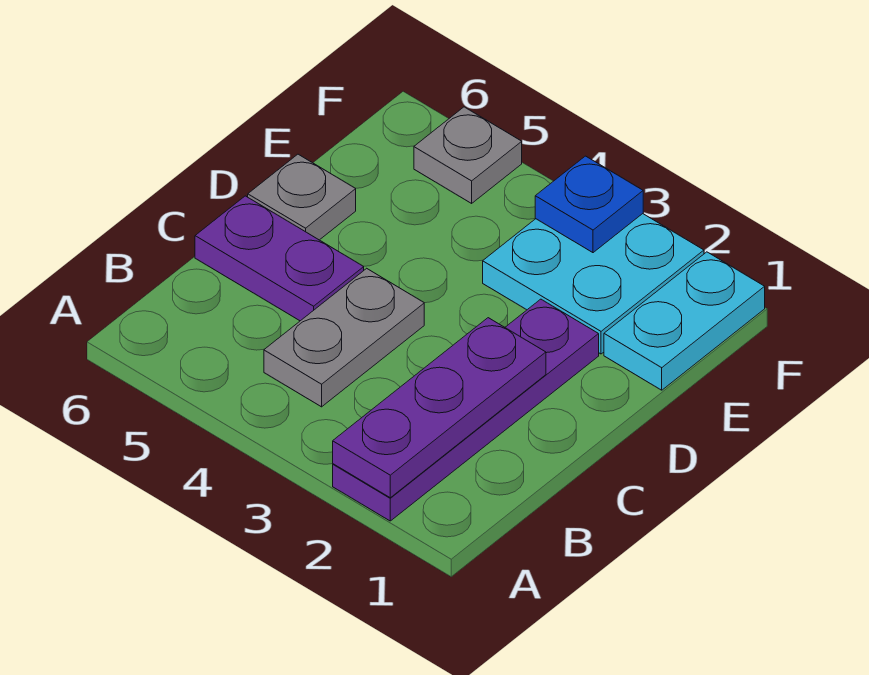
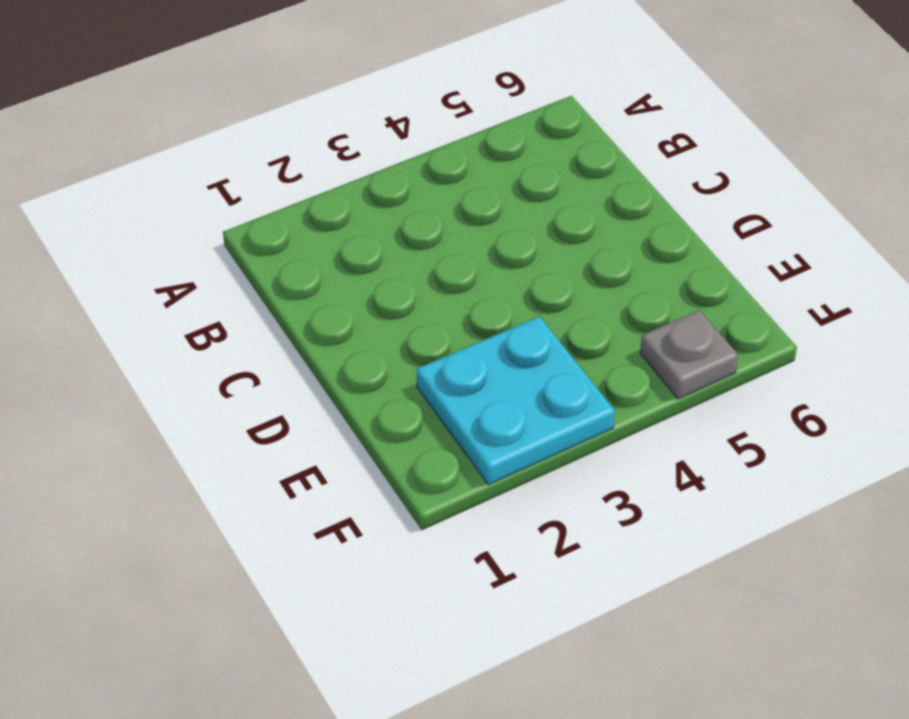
none -> purple plate A2:D2 level 1
none -> grey plate B4:C4 level 1

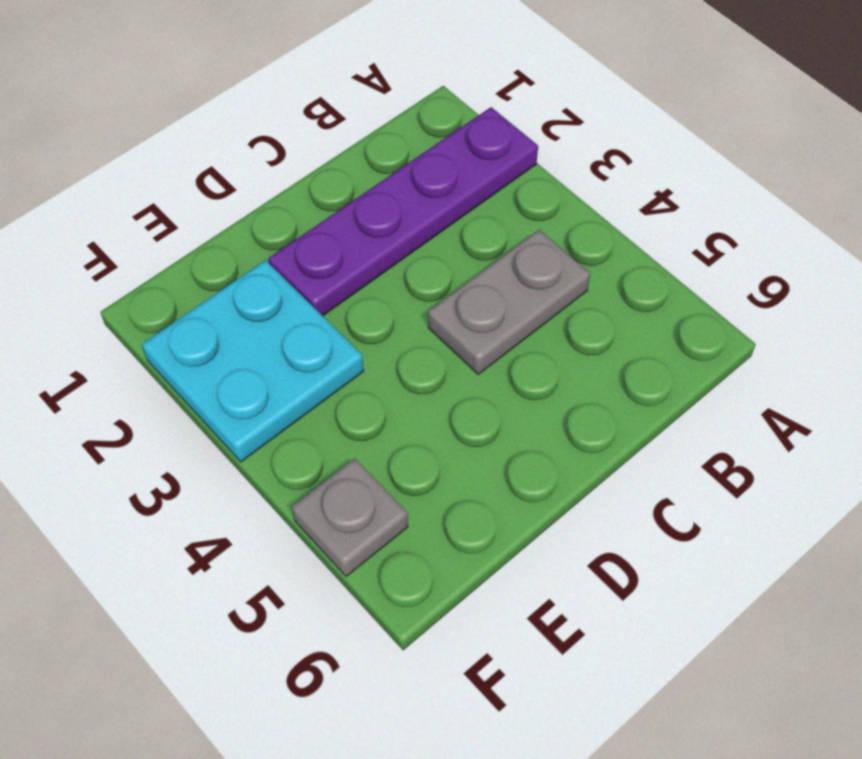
none -> purple plate C5:C6 level 1
none -> grey plate D6 level 1

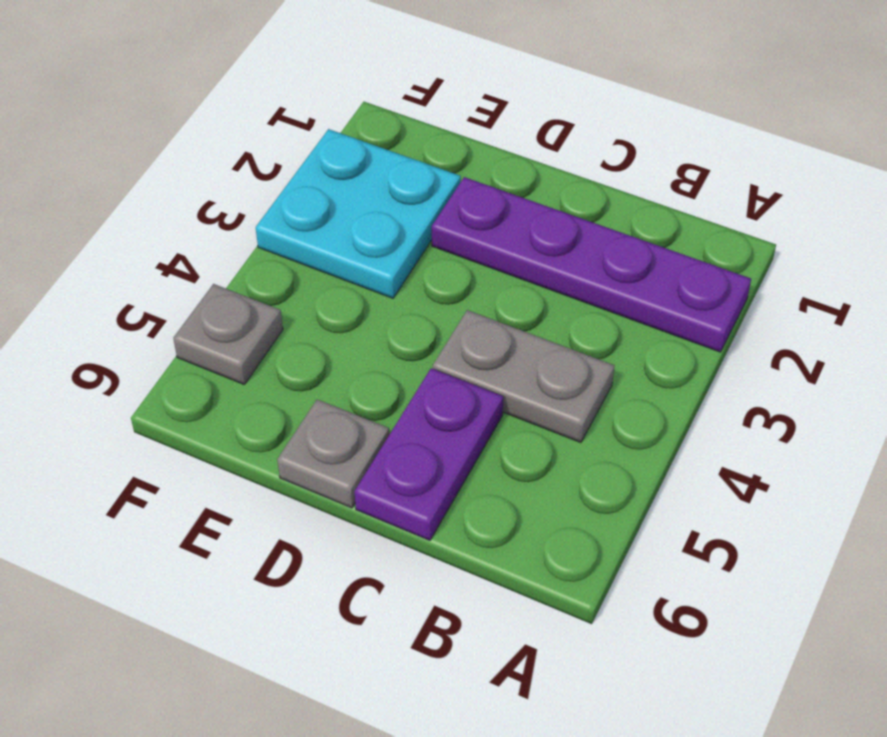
none -> cyan plate E1:F1 level 1
none -> purple plate A2:C2 level 2

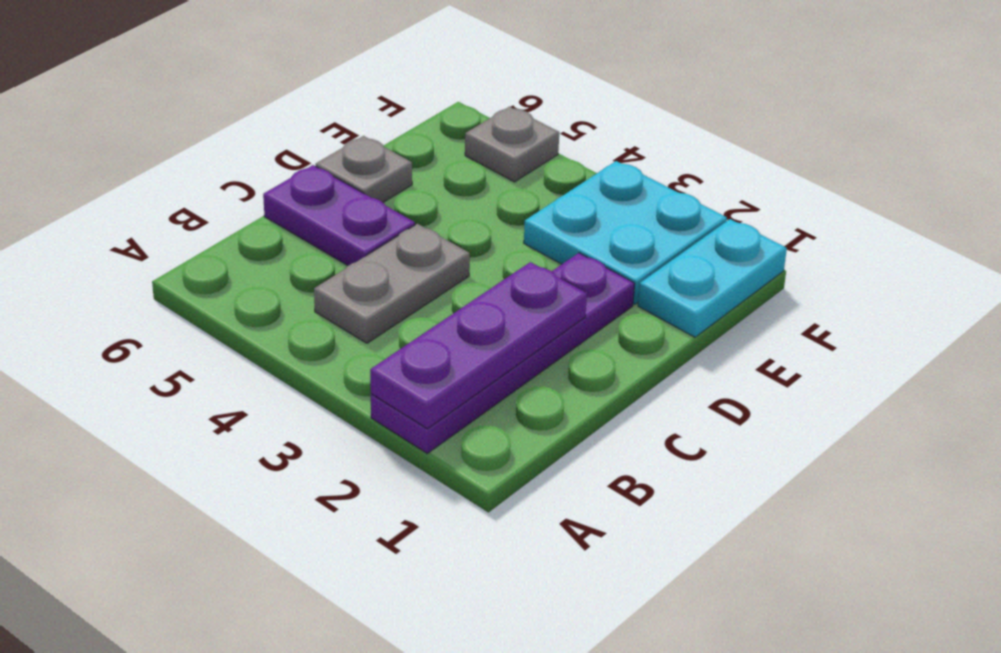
none -> blue plate F3 level 2

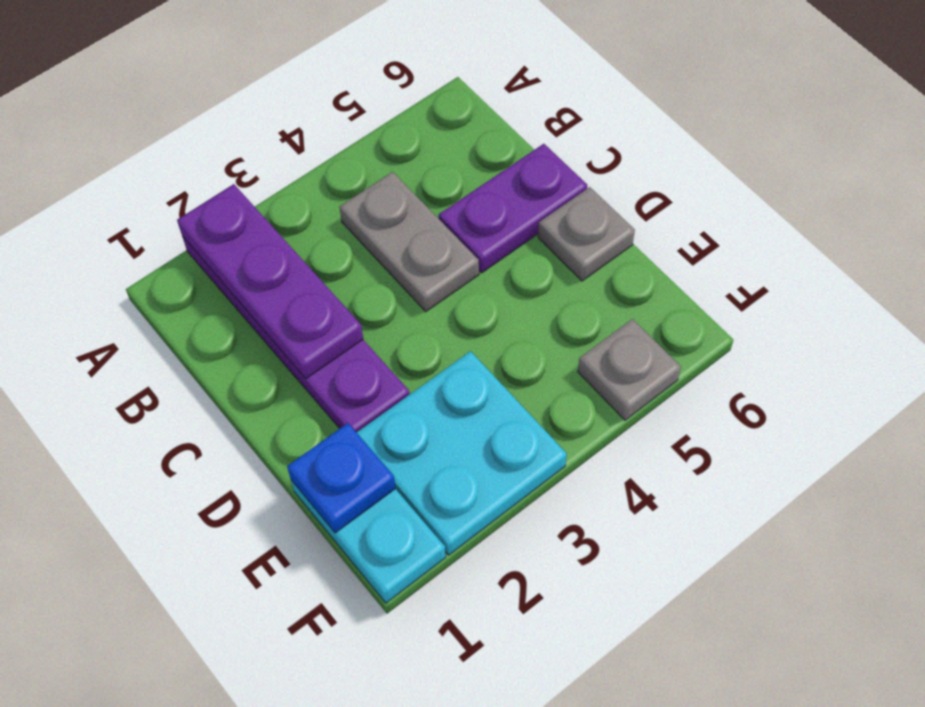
blue plate E1 level 2 -> blue plate F3 level 2

